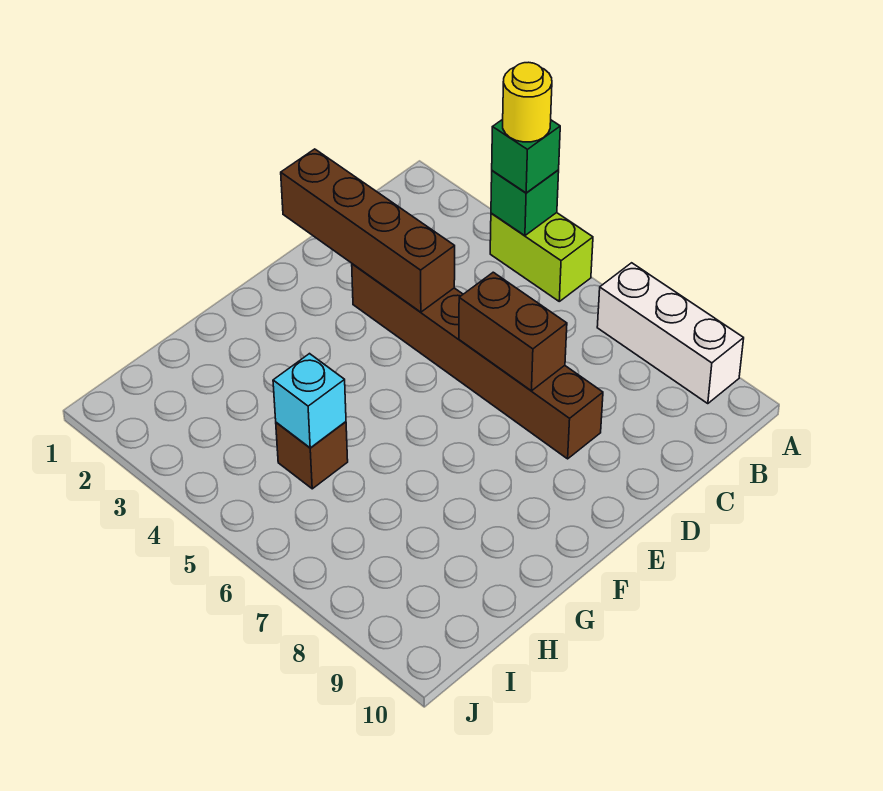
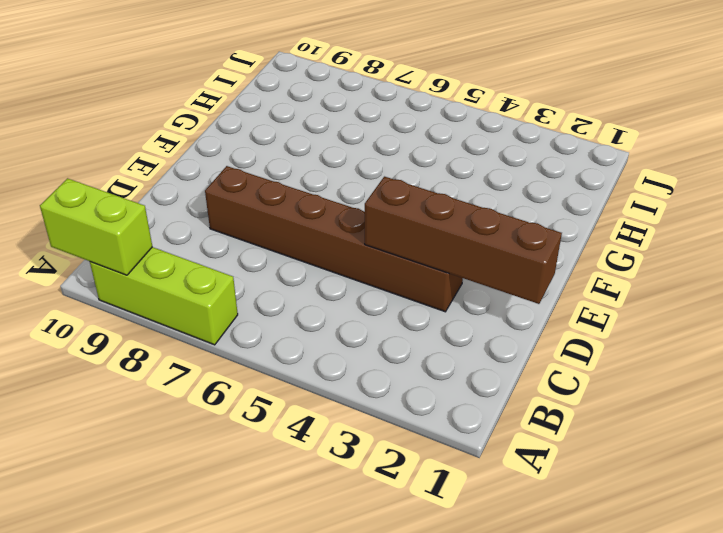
lime brick A7:A9 level 1 -> white brick A7:A9 level 1
lime brick A9:A10 level 2 -> lime brick A4:A5 level 1
none -> brown brick H5 level 1
none -> green brick A4 level 2

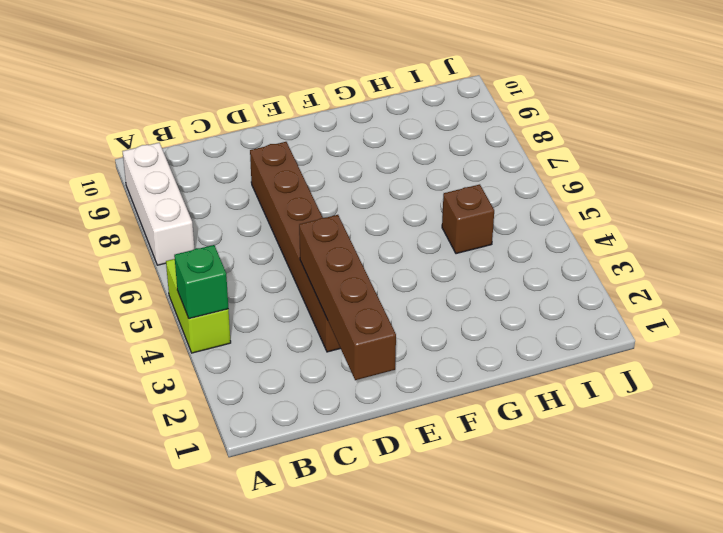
none -> brown brick D6:D7 level 2
none -> cyan brick H5 level 2

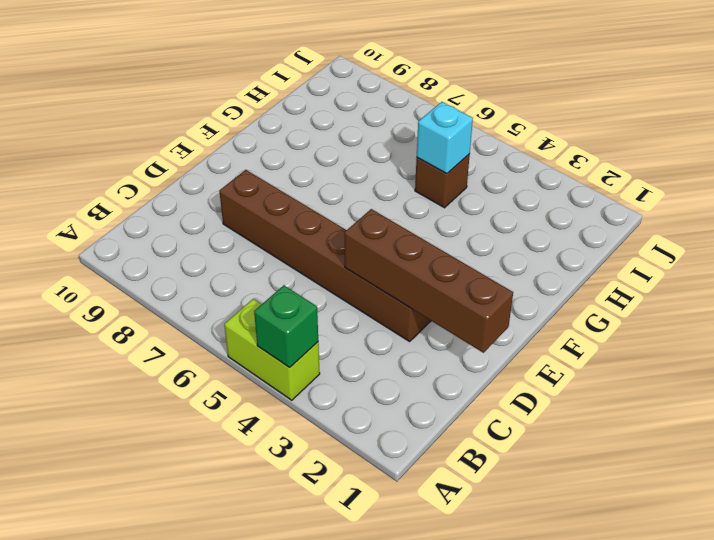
none -> white brick A7:A9 level 1
none -> brown brick D6:D7 level 2

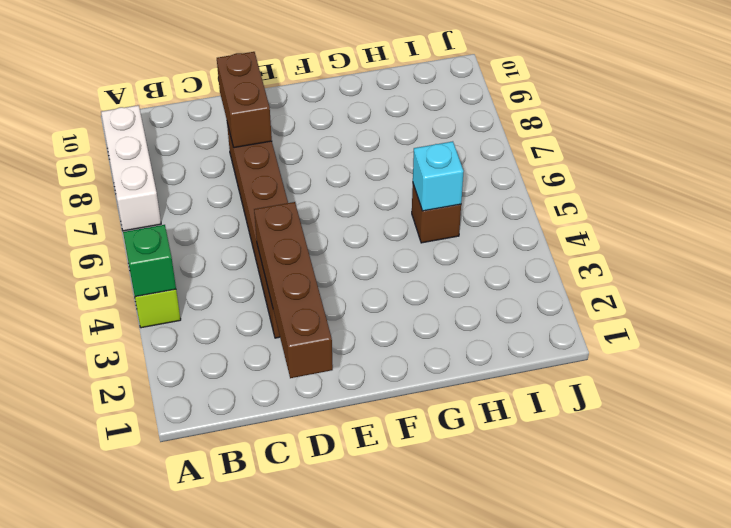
brown brick D8:D9 level 2 -> brown brick D6:D7 level 2
none -> green brick A4 level 3
none -> yellow round brick A4 level 4

